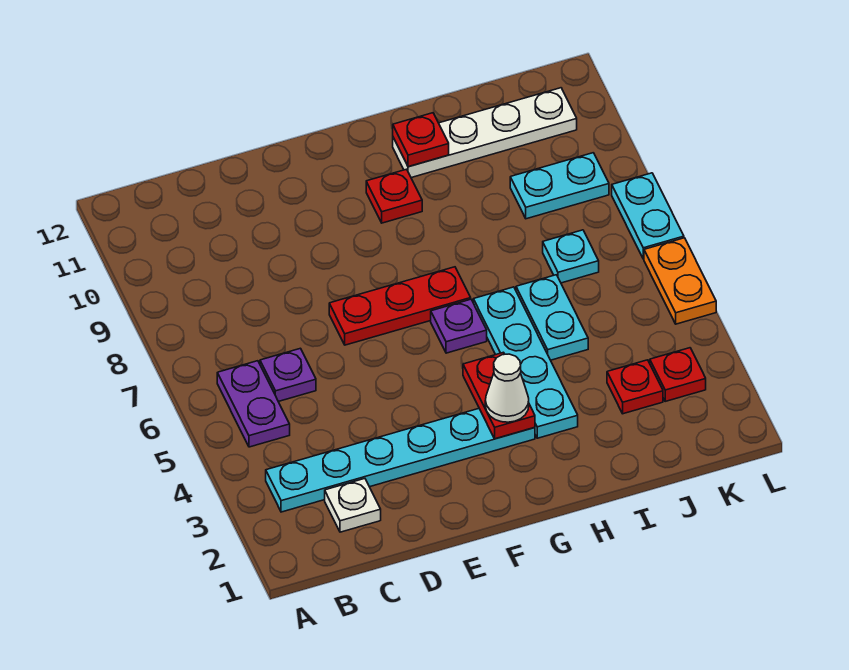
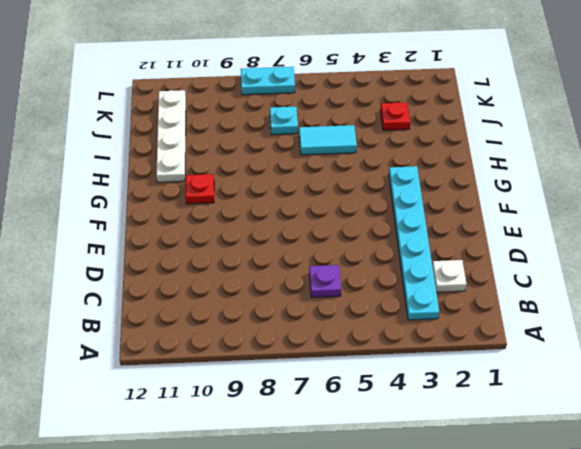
cyan tile I5:I6 level 1 -> cyan plate I5:I6 level 1
none -> purple plate B5:B6 level 1
none -> red plate E7:G7 level 1
none -> purple plate G6 level 1

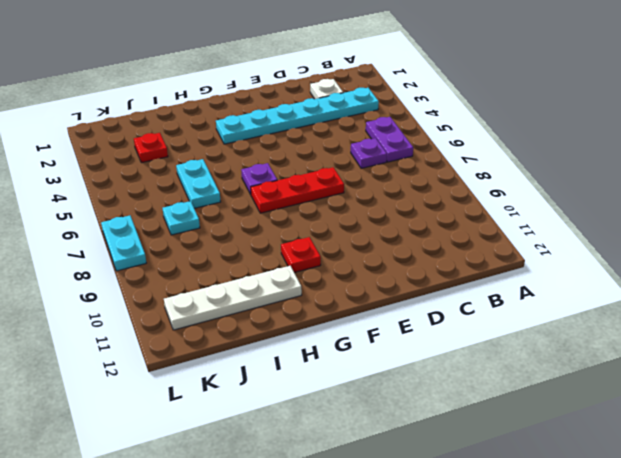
none -> cyan plate H3:H6 level 1
none -> cyan plate J9:K9 level 1
none -> red plate K3 level 1

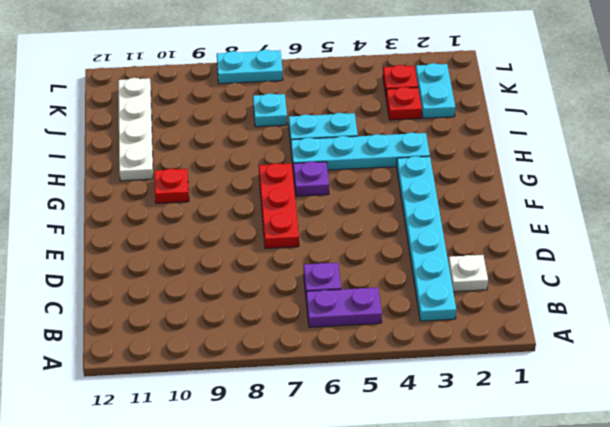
cyan plate J2:K2 level 1 -> cyan plate J9:K9 level 1
none -> orange plate L5:L6 level 1
none -> red plate G3:G4 level 2
none -> red plate H11 level 2

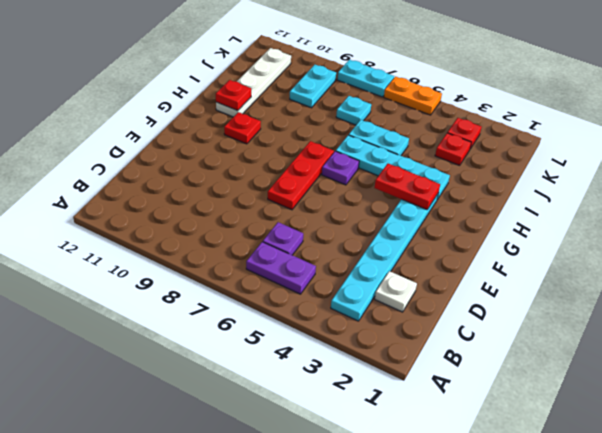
none -> white cone G3 level 3

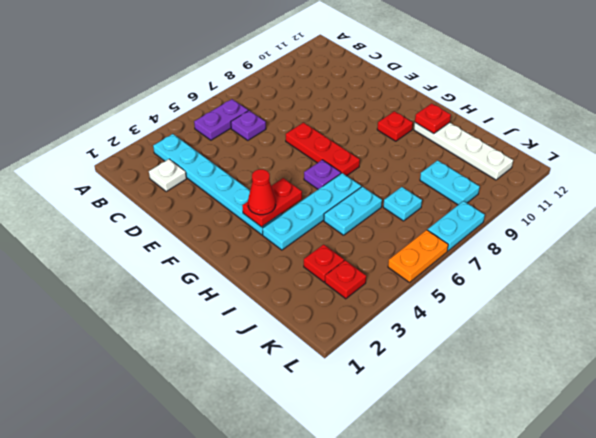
red cone G3 level 3 -> white cone G3 level 3

